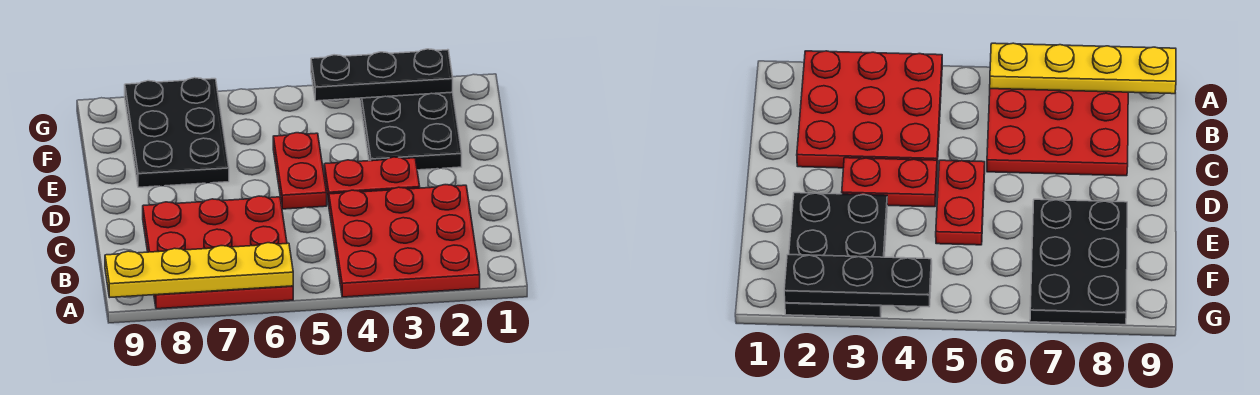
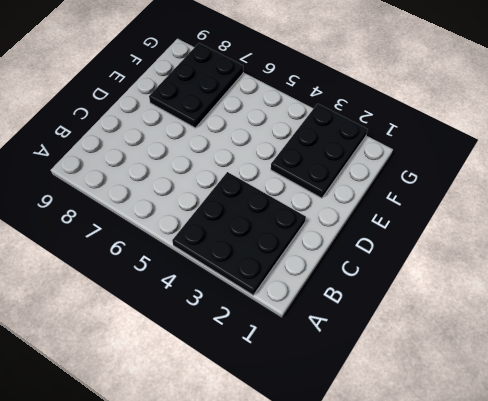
black plate A2:C4 level 1 -> red plate A2:C4 level 1
none -> red plate A6:C8 level 1
none -> red plate D3:D4 level 1

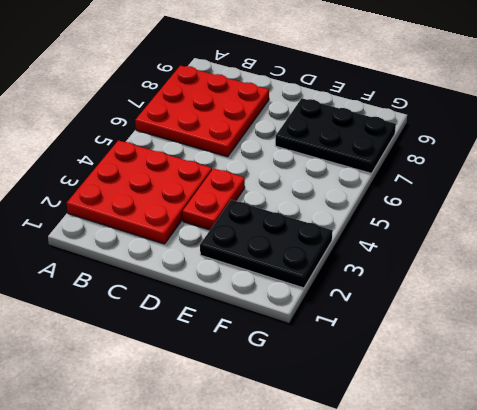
none -> red plate D5:E5 level 1
none -> yellow plate A6:A9 level 2

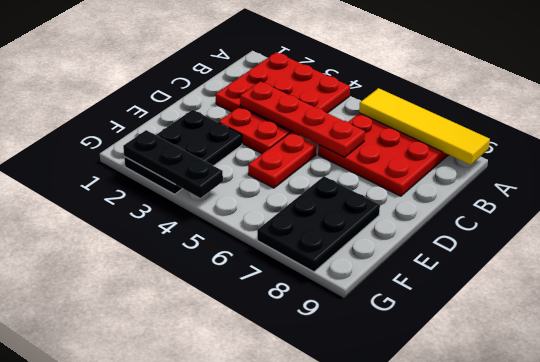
yellow tile A6:A9 level 2 -> yellow plate A6:A9 level 2
red plate C3:C6 level 2 -> none

